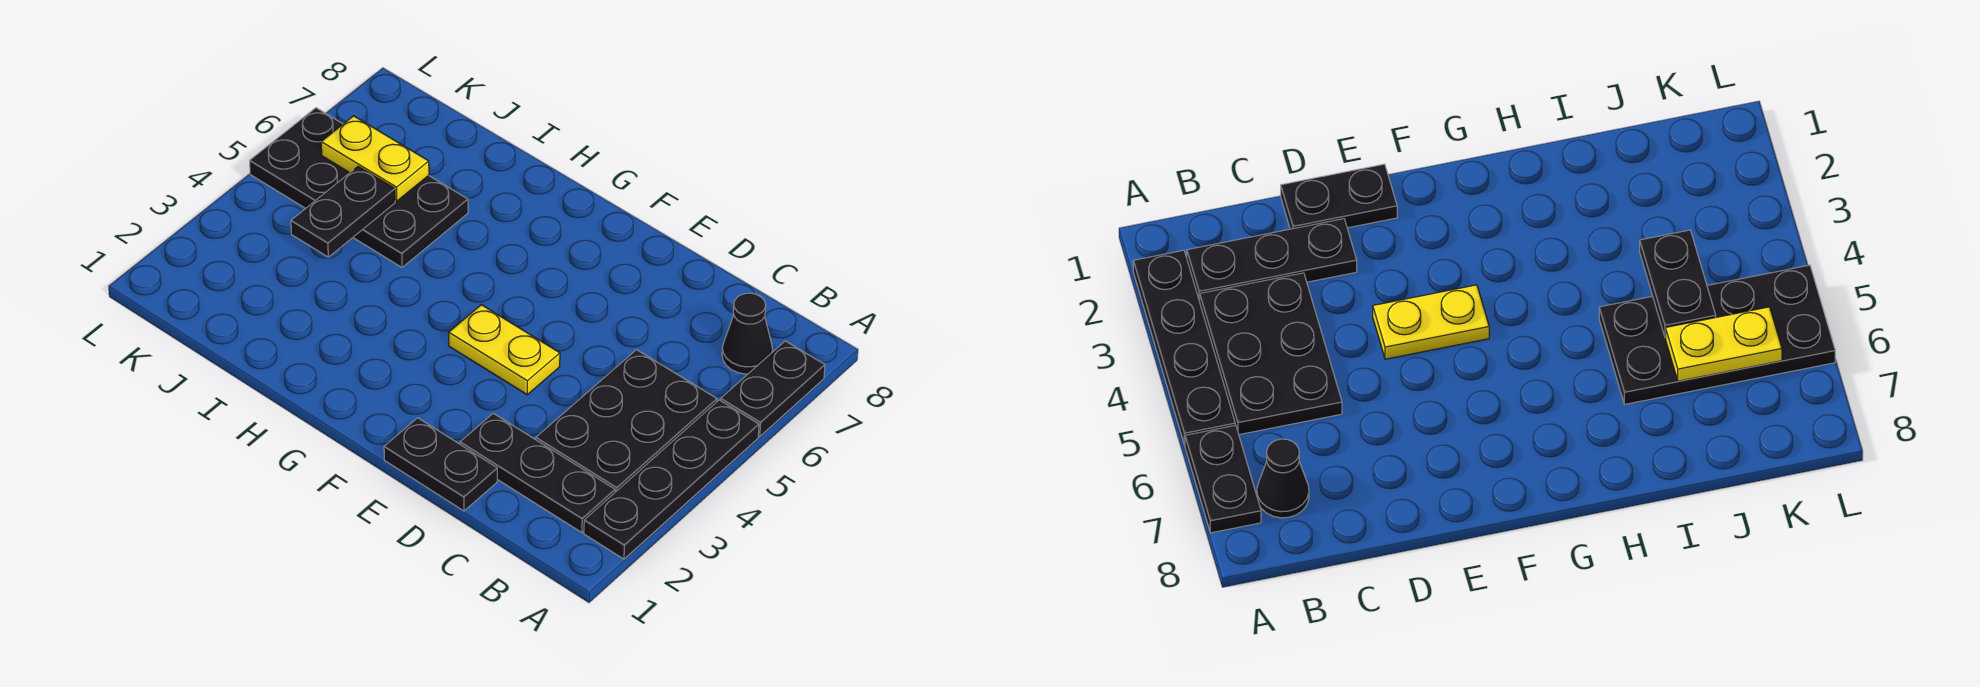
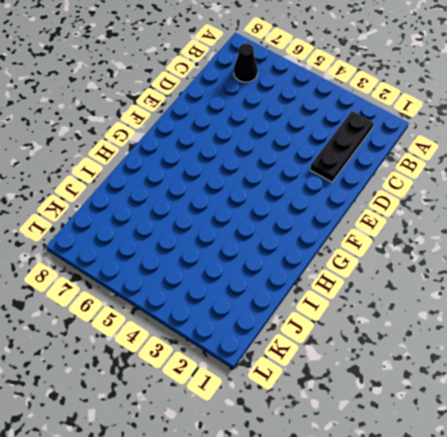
none -> black plate A2:A5 level 1
none -> black plate A6:A7 level 1

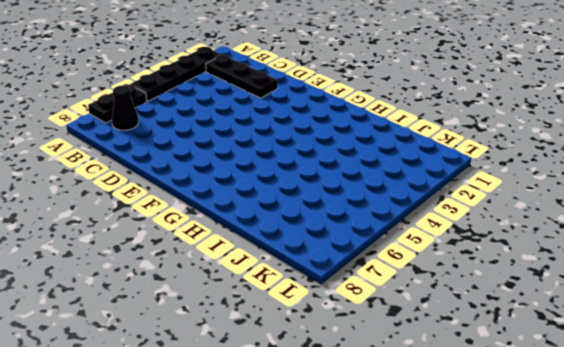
none -> black plate B3:C5 level 1
none -> black plate D1:E1 level 1

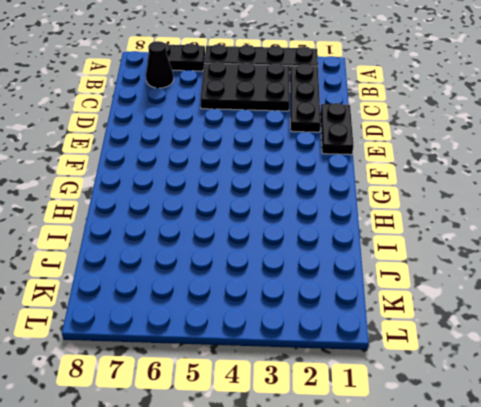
none -> yellow plate E4:F4 level 1
none -> black plate I5:L6 level 1

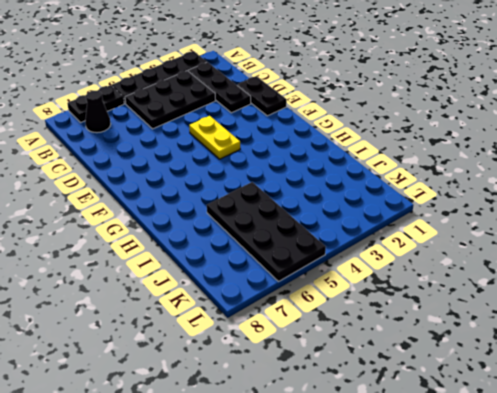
none -> black plate J4:J5 level 2
none -> yellow plate J6:K6 level 2

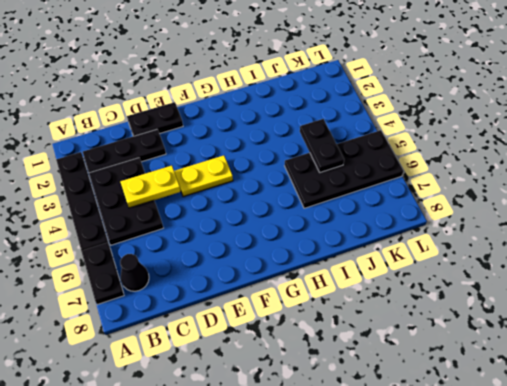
yellow plate C4:D4 level 2 -> yellow plate J6:K6 level 2

